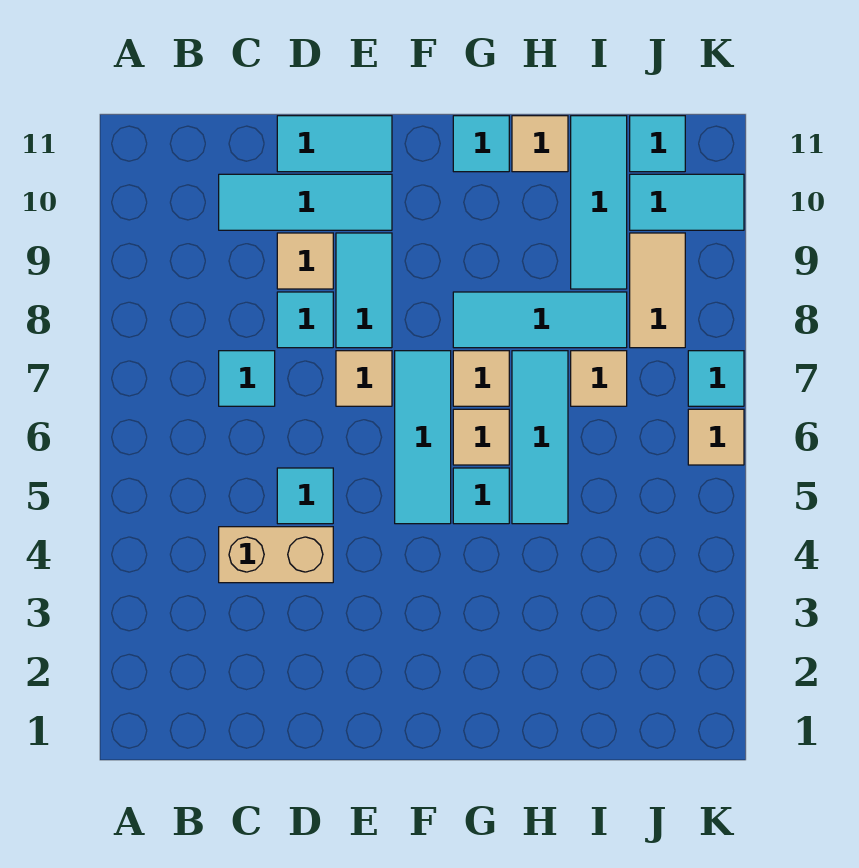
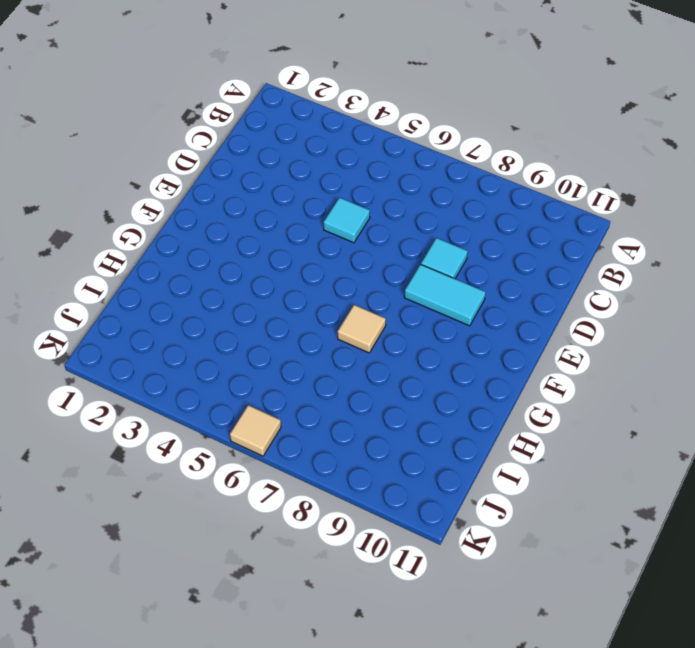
none -> tan brick C4:D4 level 1
none -> cyan tile C7 level 1
none -> cyan tile C10:E10 level 1

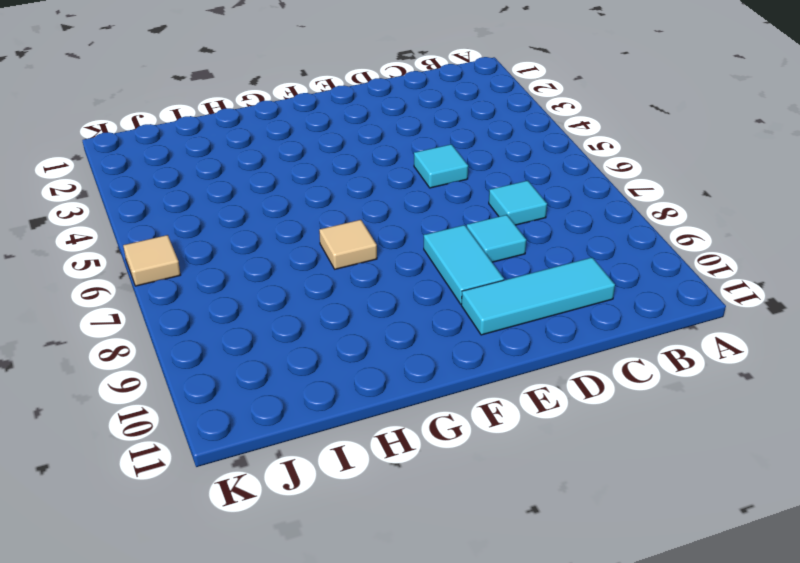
none -> tan brick C4:D4 level 1
none -> tan tile D9 level 1
none -> cyan tile D11:E11 level 1

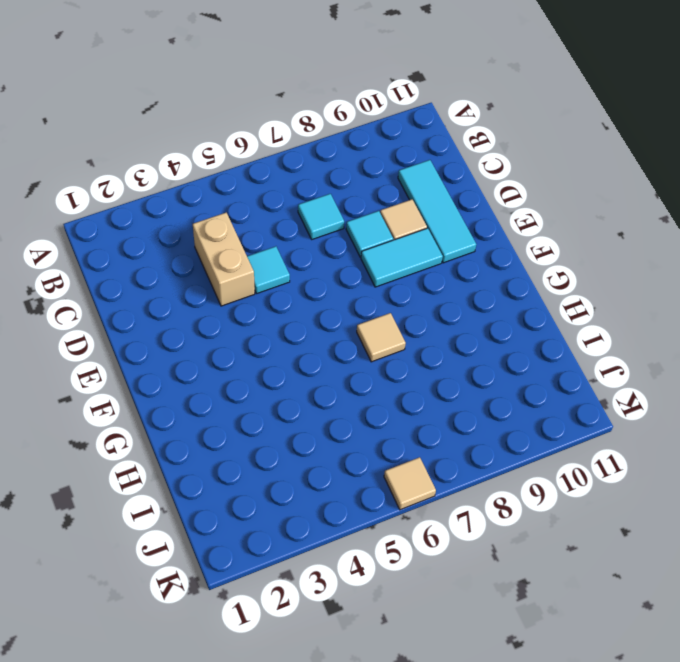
none -> cyan tile D11:E11 level 1
none -> tan tile E7 level 1
none -> cyan tile F5:F7 level 1

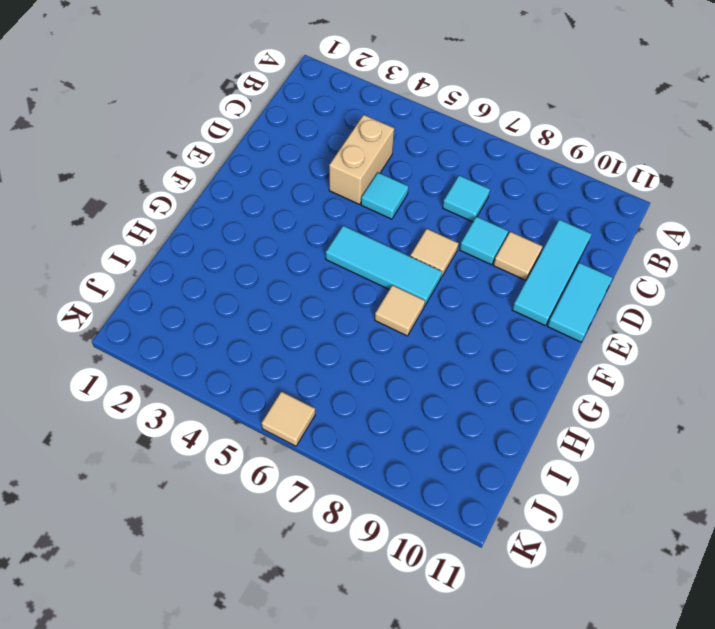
none -> cyan tile E8:E9 level 1
none -> cyan tile G5 level 1
none -> tan tile G6 level 1

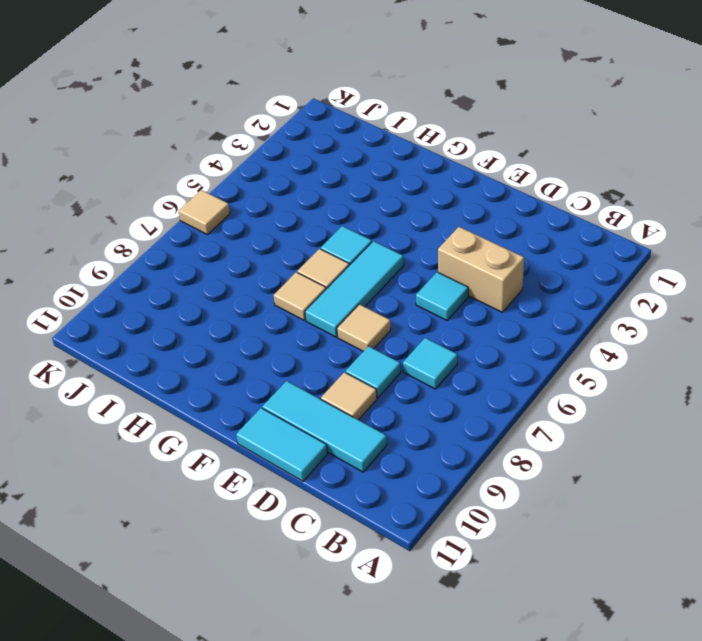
none -> cyan tile E8:E9 level 1
none -> cyan tile G8:I8 level 1
none -> cyan tile G11 level 1

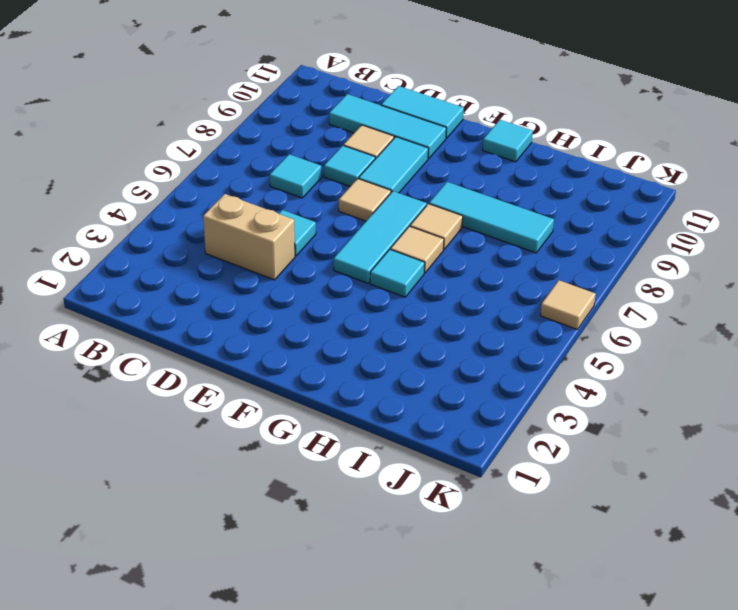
none -> cyan tile H5:H7 level 1
none -> tan tile H11 level 1
none -> tan tile I7 level 1

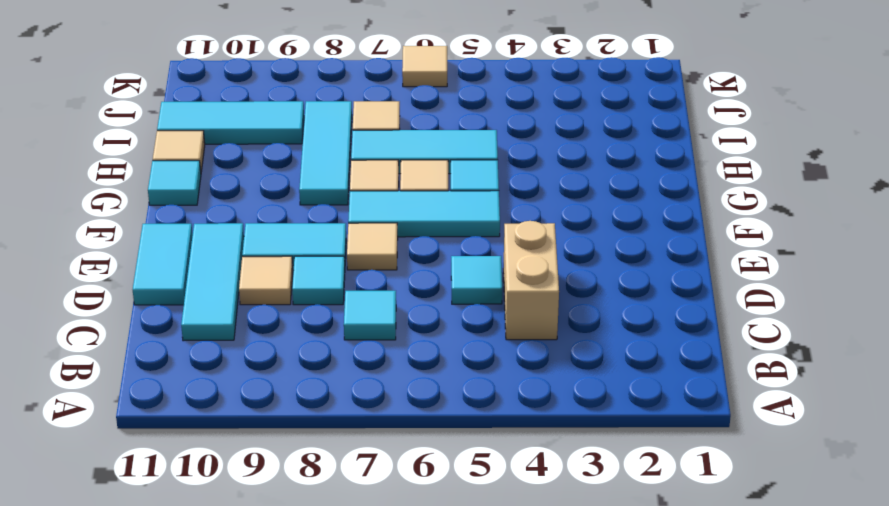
none -> tan tile J8:J9 level 1
none -> cyan tile J10:K10 level 1
none -> cyan tile J11 level 1

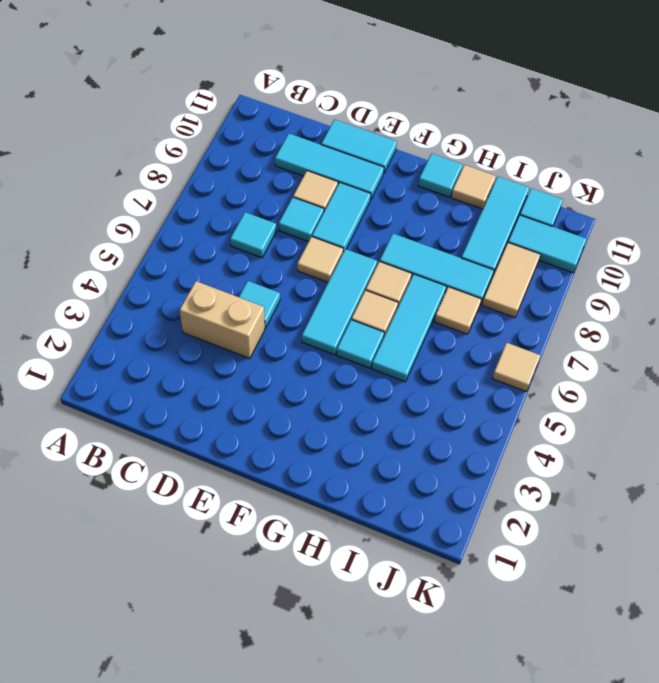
none -> cyan tile K7 level 1

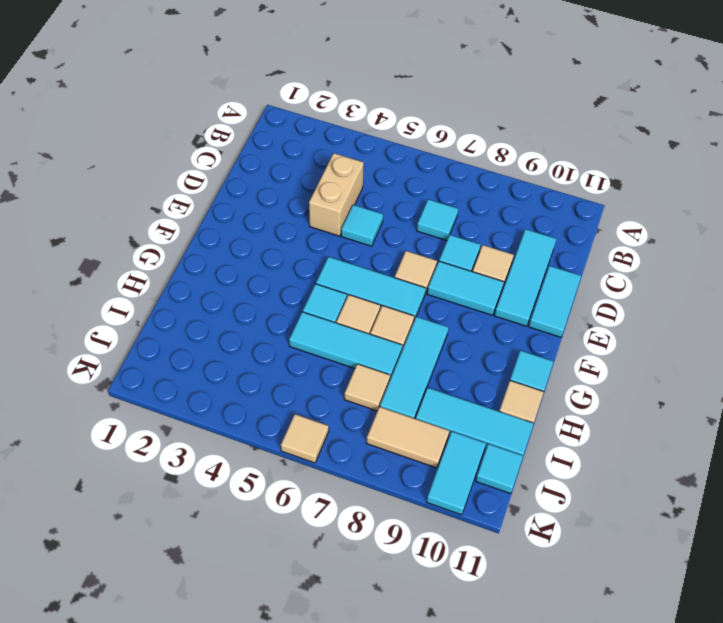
none -> cyan tile K7 level 1

